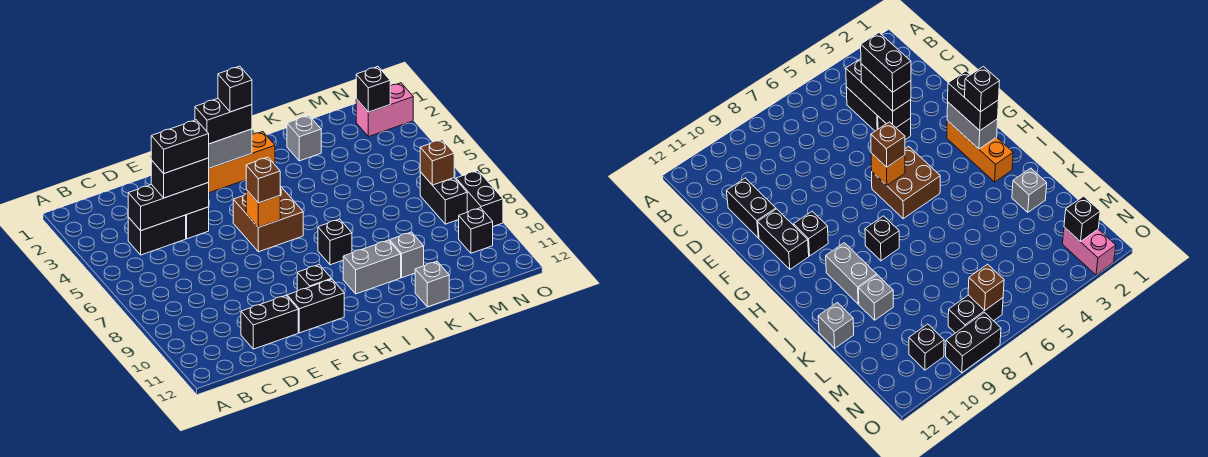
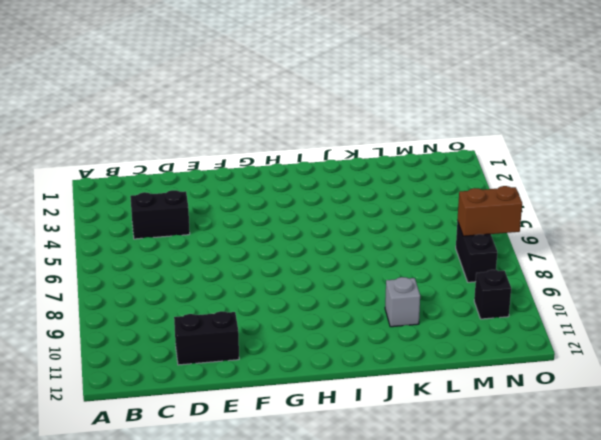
brown brick N7:O7 level 2 -> brown brick N7 level 2
none -> black brick E4 level 1
none -> black brick F11:G11 level 1
none -> orange brick G2:I2 level 1

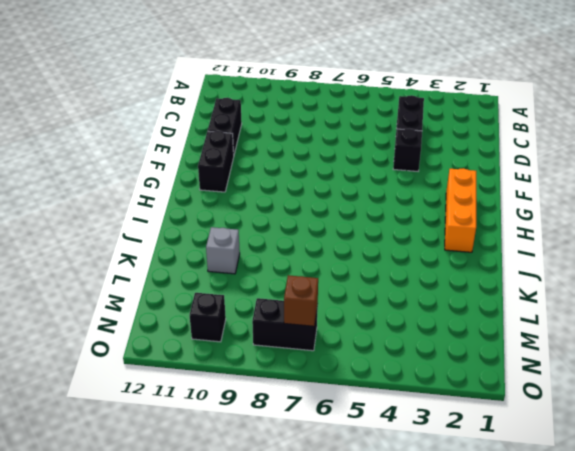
none -> brown brick G5:H6 level 1
none -> black brick G10 level 1
none -> black brick I8 level 1

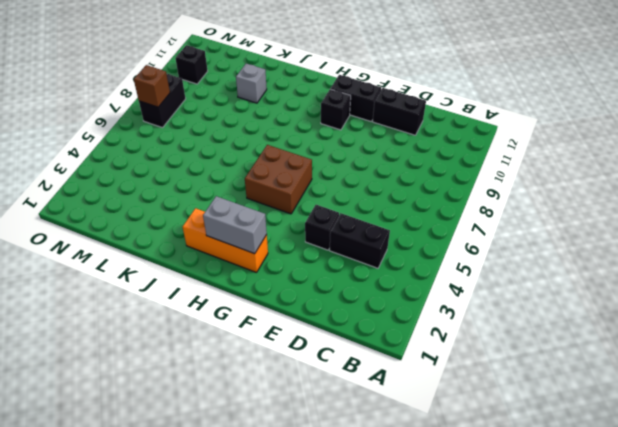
none -> black brick I8 level 1
none -> grey brick I10:J10 level 1
none -> grey brick K2 level 1

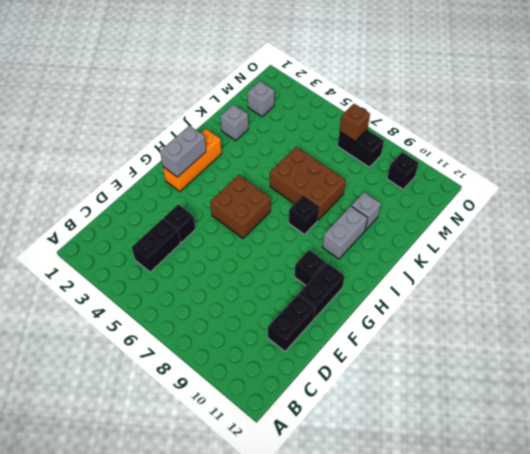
brown brick J6:K8 level 1 -> none
grey brick M2 level 1 -> grey brick K12 level 1
none -> pink brick N2:O2 level 1
none -> black brick O8:O9 level 1
none -> black brick C4:E4 level 2

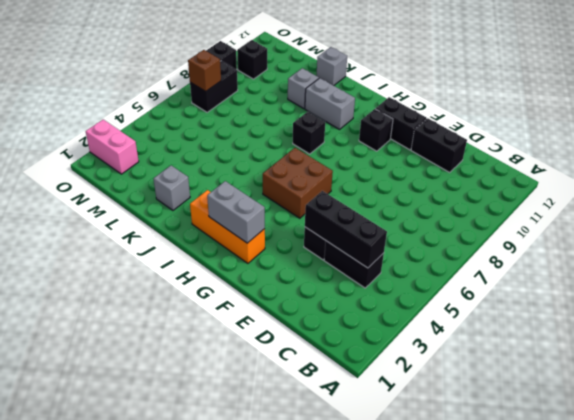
none -> orange brick G6 level 2
none -> black brick N2 level 2
none -> black brick D4:E4 level 3

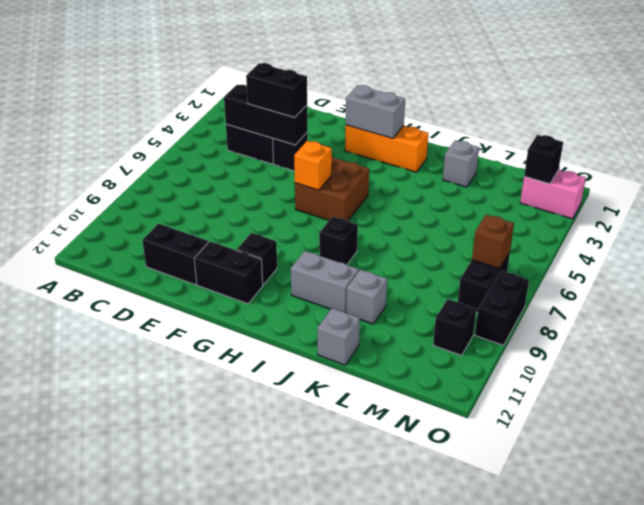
none -> black brick G2:H2 level 3
none -> brown brick G6 level 3
none -> black brick D4:E4 level 4

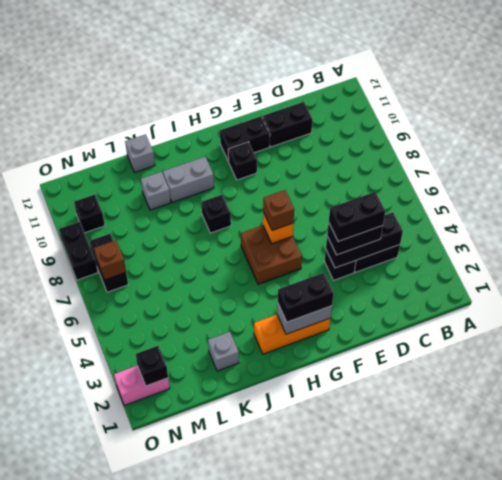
none -> black brick H2 level 4

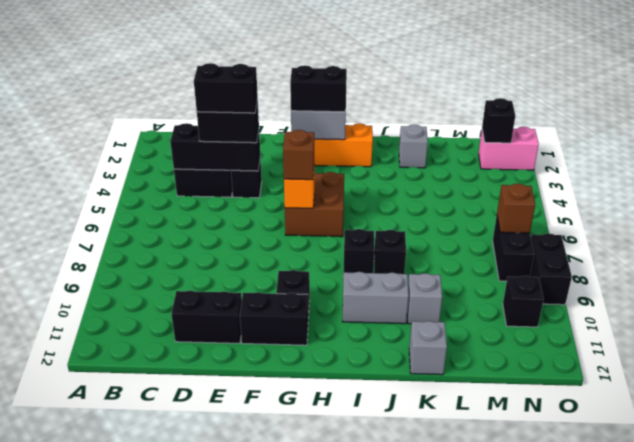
black brick J8 level 1 -> black brick H2 level 4

